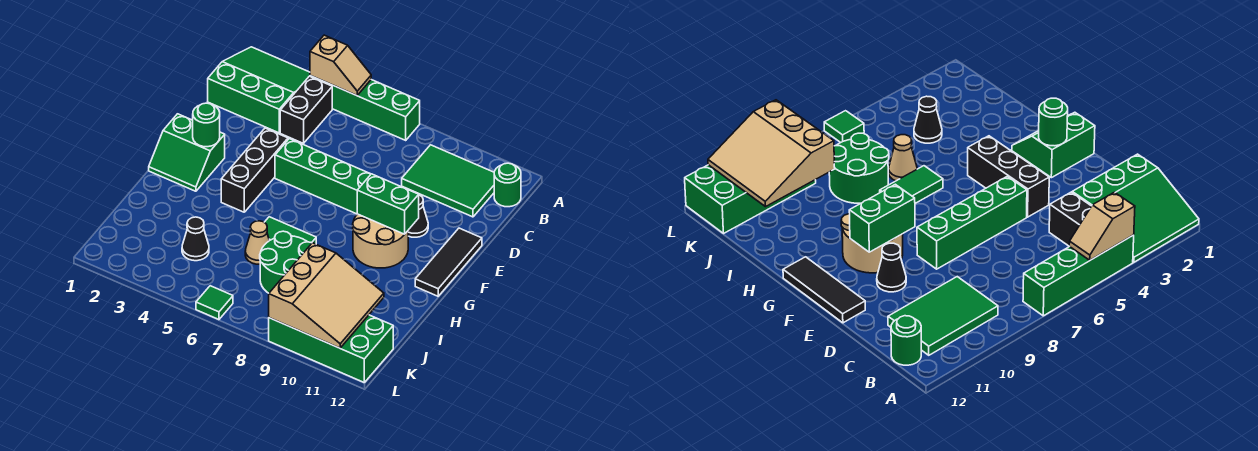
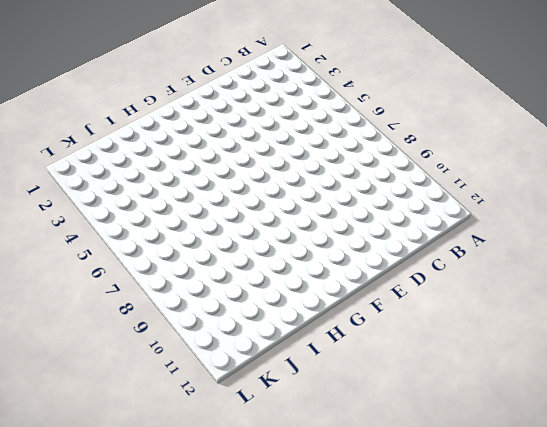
none -> green slope A1:C3 level 1 top C
none -> green brick A4:A7 level 1
none -> black brick B4:C4 level 1

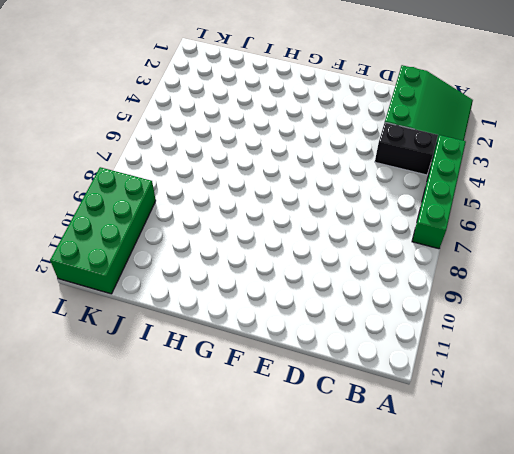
none -> green tile B9:C11 level 1
none -> green round brick B12 level 1
none -> black brick E4:G4 level 1

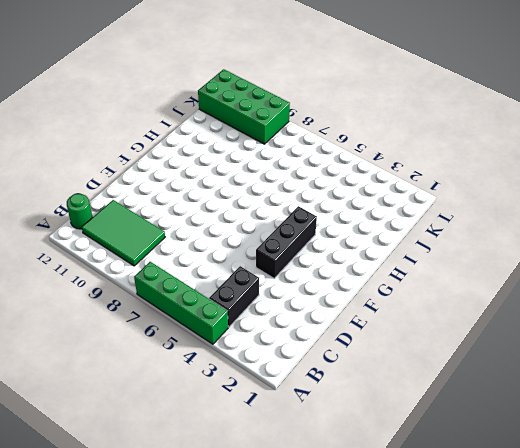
none -> green slope A1:C3 level 1 top C
none -> green brick E5:E8 level 1
none -> black cone E10 level 1

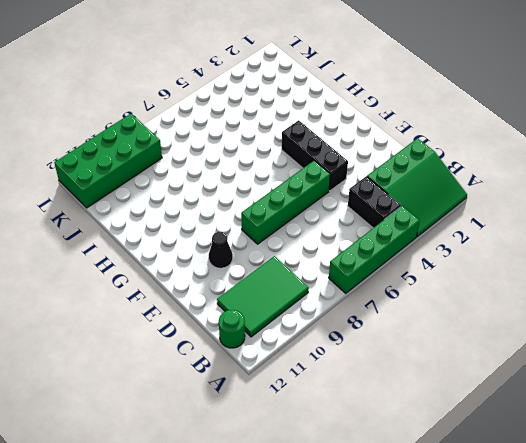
none -> black tile E12:G12 level 1
none -> green slope F1:G2 level 1 top F
none -> tan round brick F9:G10 level 1

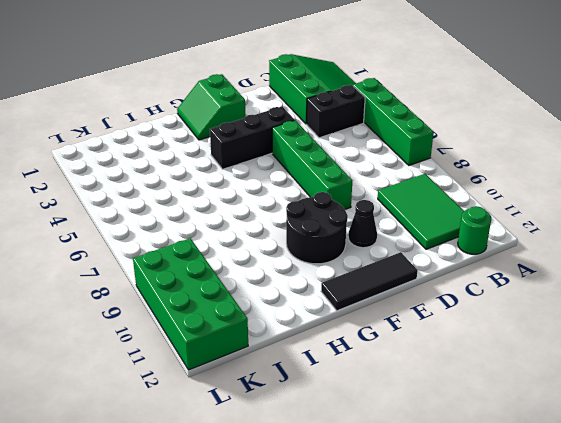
black round brick F9:G10 level 1 -> tan round brick F9:G10 level 1
none -> green tile H6:H7 level 1
none -> tan cone I6 level 1
none -> green round brick I7:J8 level 1

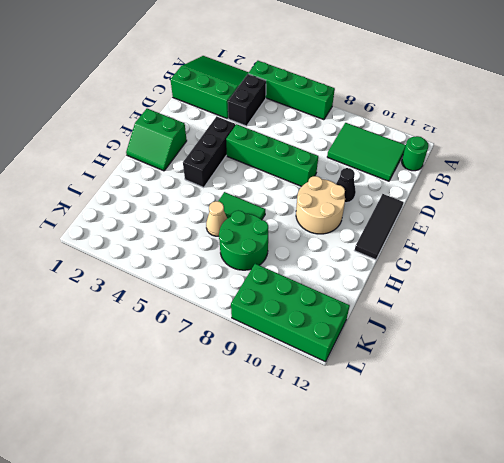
none -> black cone J4 level 1
none -> green tile L6 level 1
none -> tan slope A4:A5 level 2 top 4

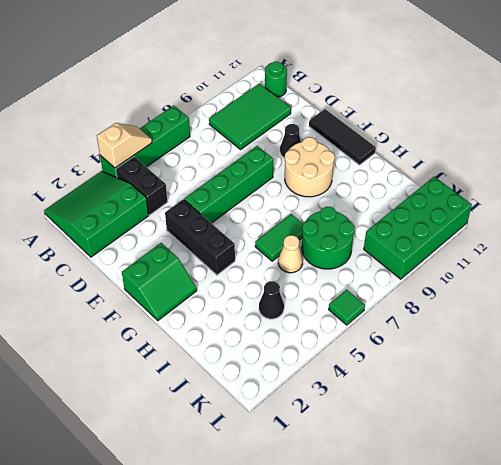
none -> green round brick F2 level 2
none -> green brick F9:F10 level 2
none -> tan slope J9:L11 level 2 top 9

